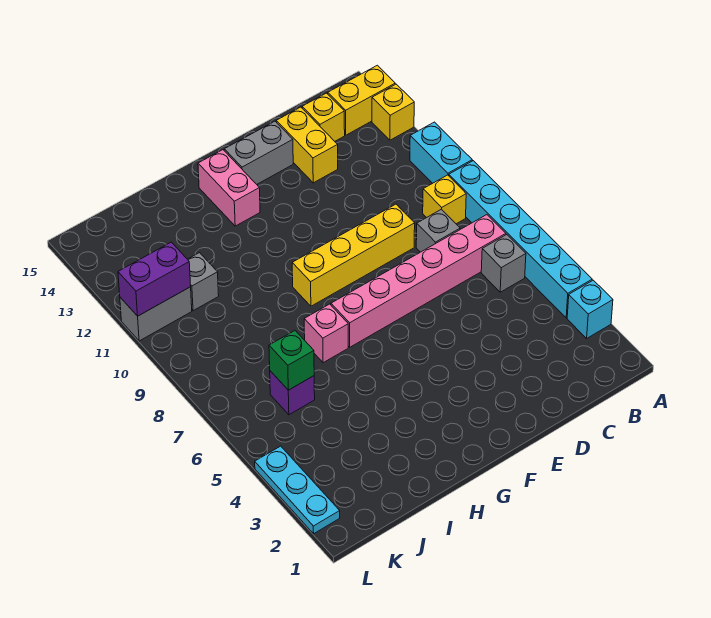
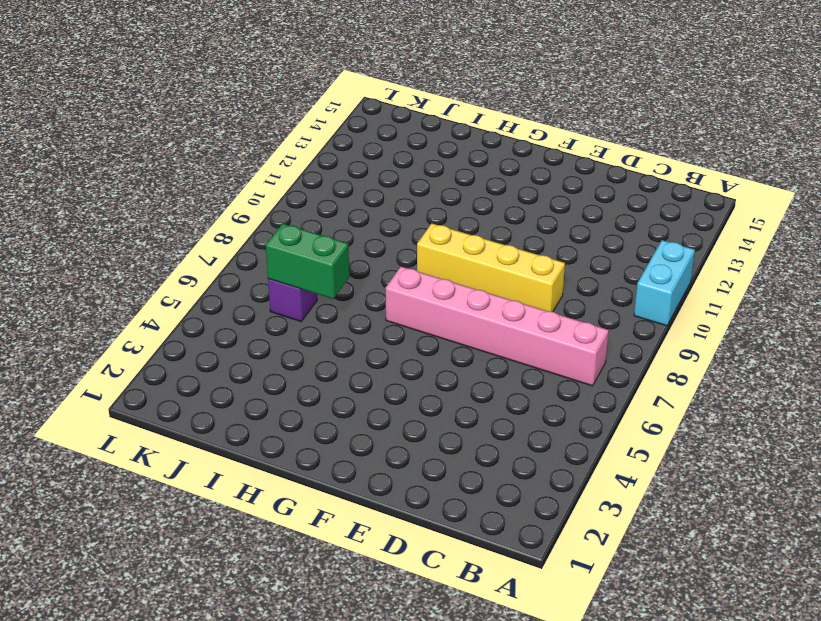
green brick I6:J6 level 2 -> green brick J6 level 2
none -> cyan brick A3 level 1
none -> cyan brick A4:A9 level 1
none -> yellow brick A13 level 1

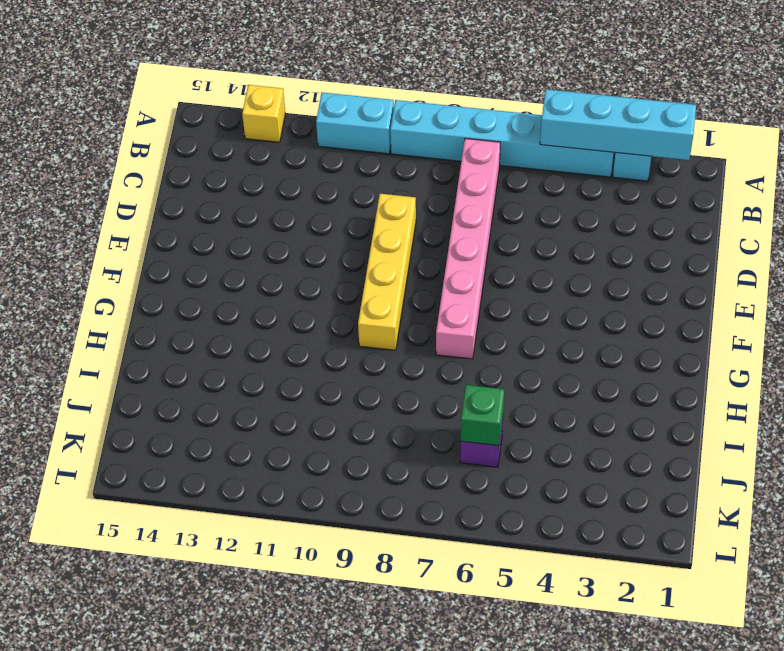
cyan brick A2:A5 level 2 -> none
none -> yellow brick A14:B14 level 1
none -> grey brick B6 level 1
none -> yellow brick B9 level 1

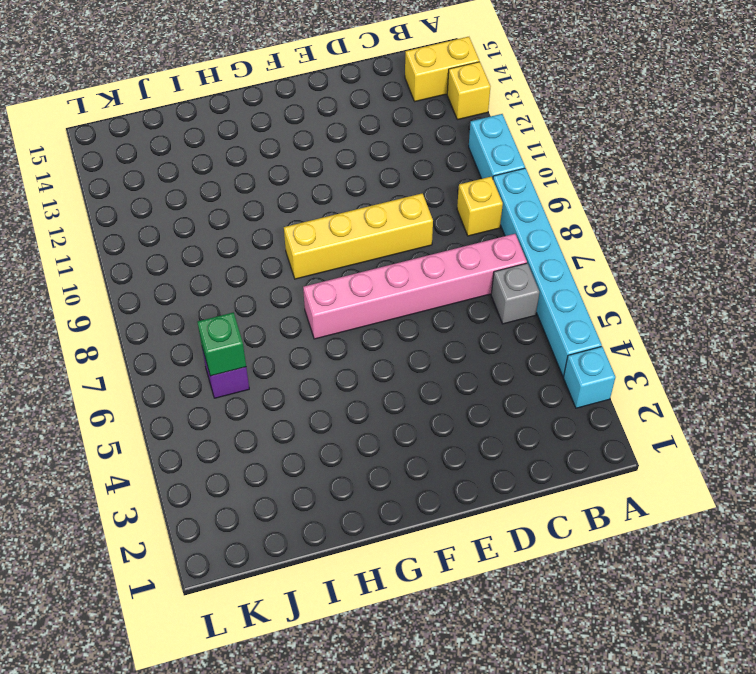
none -> grey brick C8 level 1
none -> yellow brick C14 level 1
none -> yellow brick D13:D14 level 1

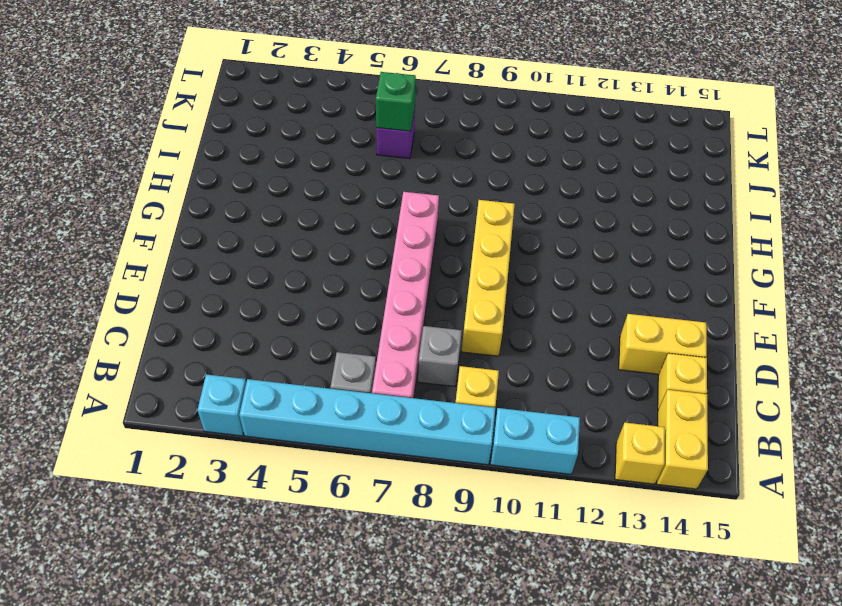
none -> grey brick E14:F14 level 1
none -> pink brick G13:G14 level 1
none -> pink brick H7 level 1

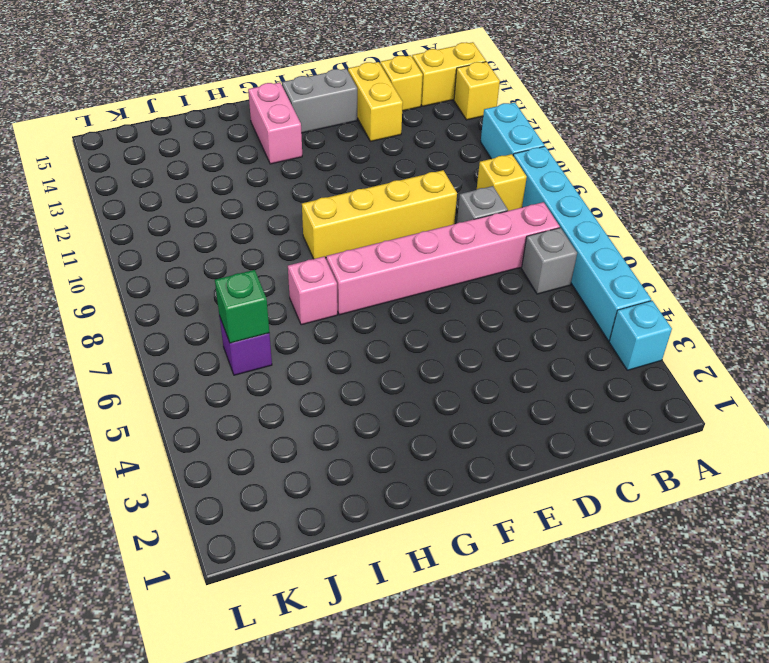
none -> grey brick J11 level 1
none -> grey brick K11:L11 level 1
none -> cyan plate L2:L4 level 1

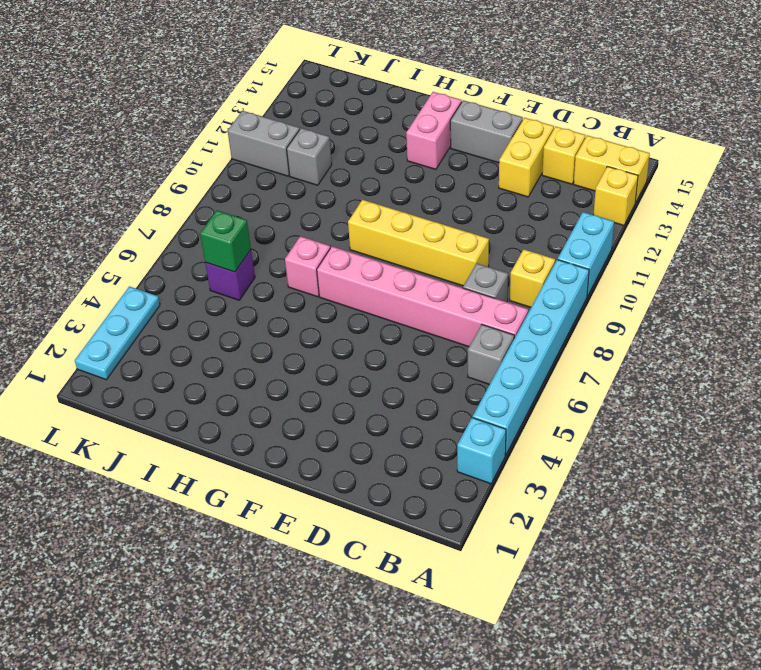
none -> purple brick K11:L11 level 2

